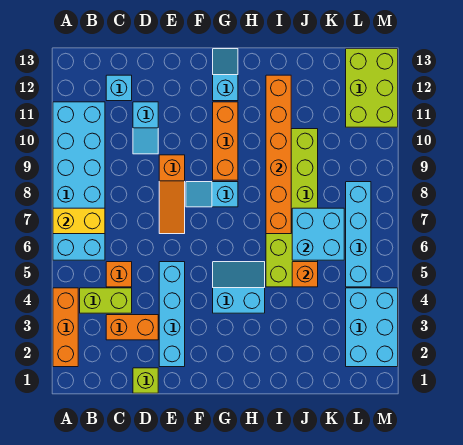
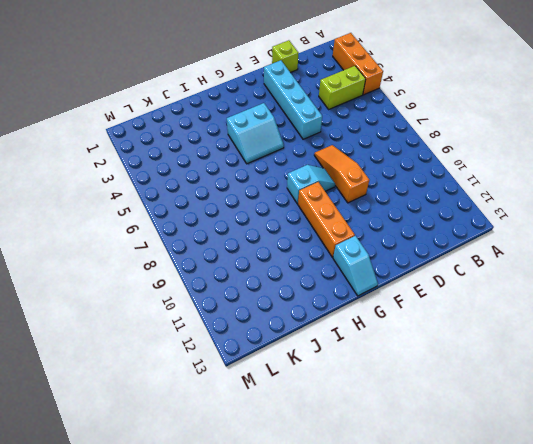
none -> cyan brick A6:B11 level 1
none -> orange brick C3:D3 level 1
none -> orange brick C5 level 1

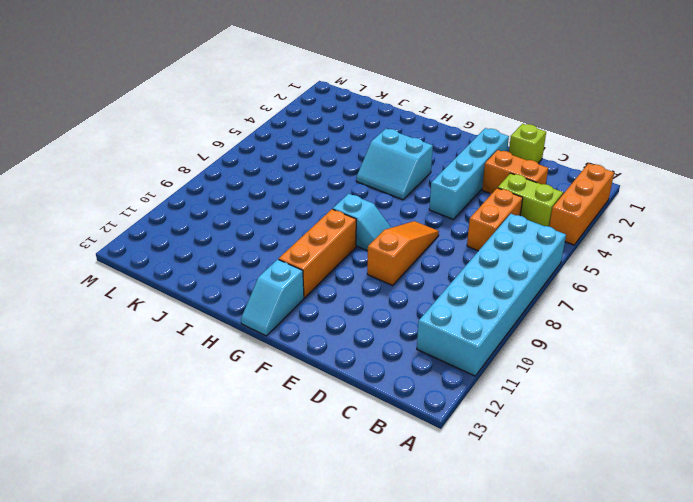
orange brick C5:C6 level 1 -> orange brick C5 level 1
none -> cyan brick C12 level 1
none -> cyan slope D10:D11 level 1 top 11
none -> lime brick I5:J10 level 1

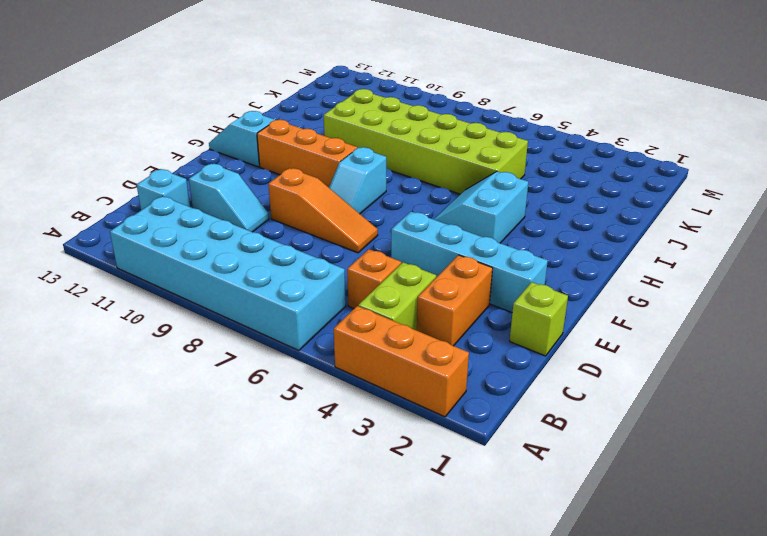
none -> cyan brick L2:M4 level 1
none -> cyan brick L5:L8 level 1
none -> lime brick L11:M13 level 1

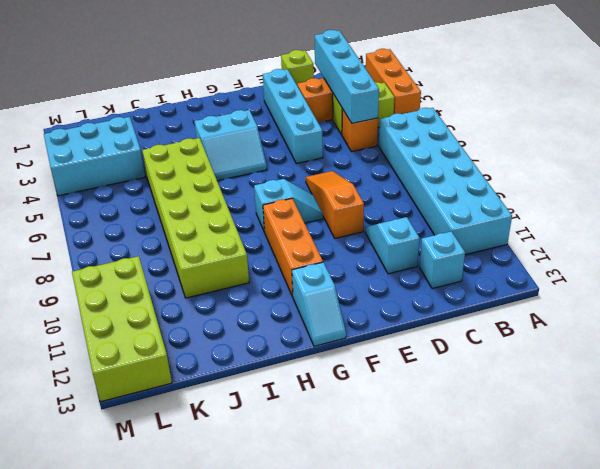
cyan brick C2:C5 level 2 -> cyan brick L5:L8 level 1
cyan brick K3:M4 level 1 -> cyan brick L2:M4 level 1
lime brick L10:M13 level 1 -> lime brick L11:M13 level 1
none -> yellow brick A7:B7 level 2
none -> orange brick I7:I12 level 2
none -> orange brick J5 level 2

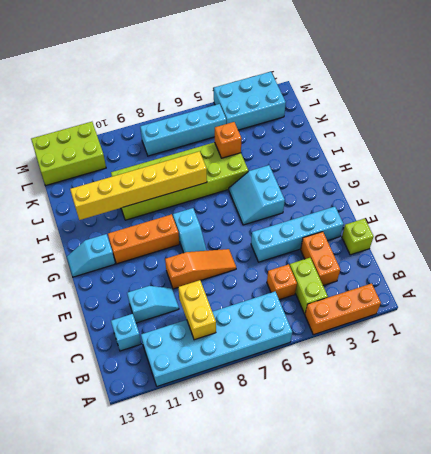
yellow brick B9:C9 level 2 -> yellow brick A7:B7 level 2
yellow brick I7:I12 level 2 -> orange brick I7:I12 level 2
none -> cyan brick J6:K7 level 2

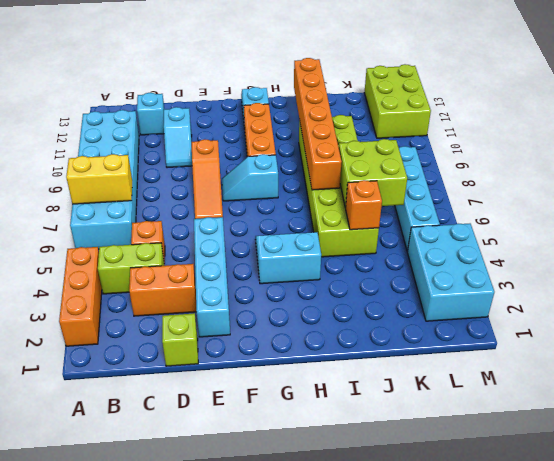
lime brick J6:K7 level 2 -> cyan brick J6:K7 level 2

